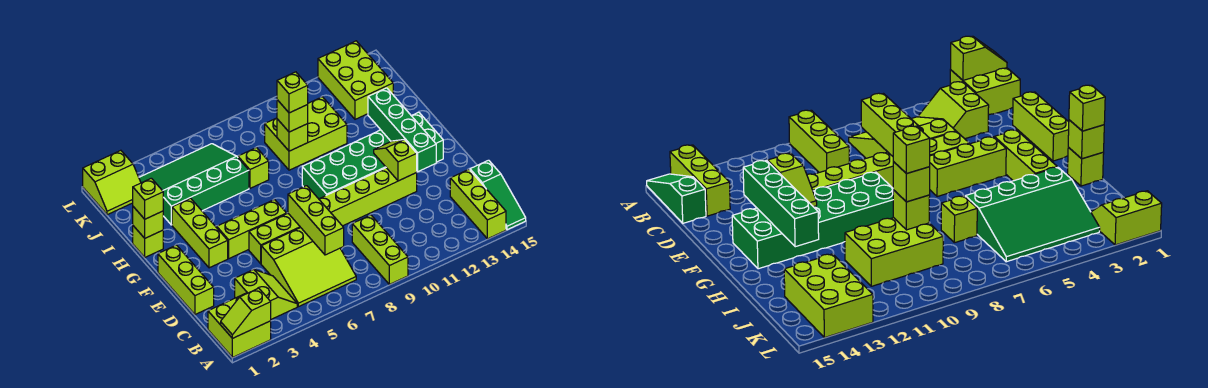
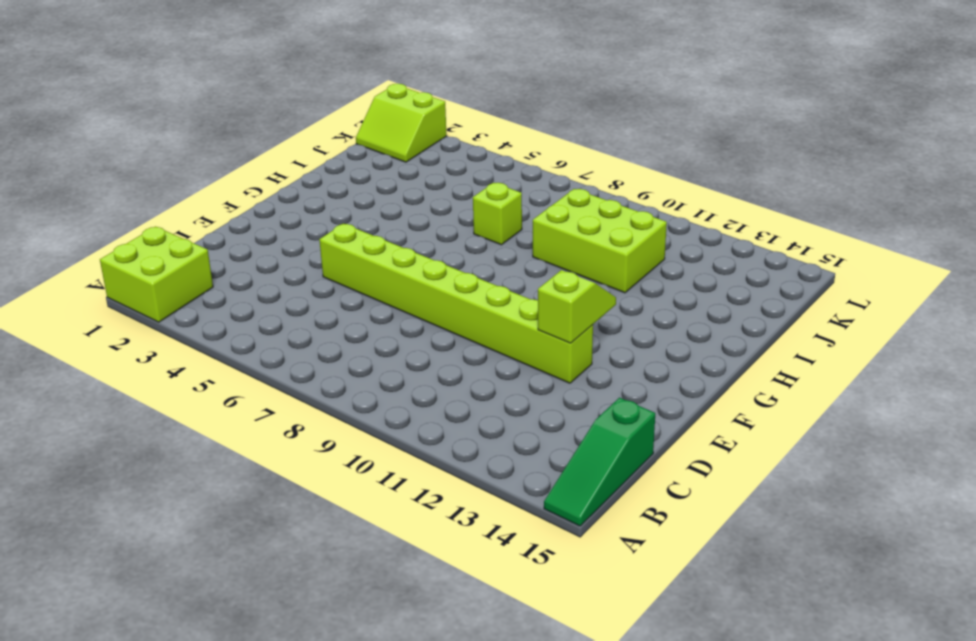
none -> lime brick A9:C9 level 1
none -> lime brick A14:C14 level 1
none -> lime slope B3:C4 level 1 top 3

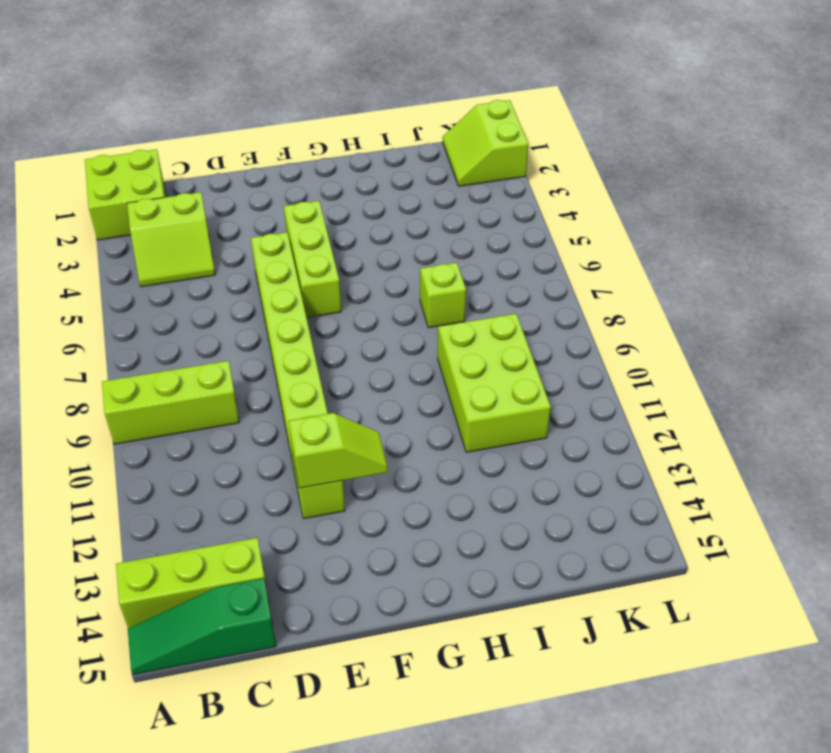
none -> lime slope B5:D7 level 1 top D
none -> lime brick D1:F1 level 1
none -> lime brick F3:H3 level 1

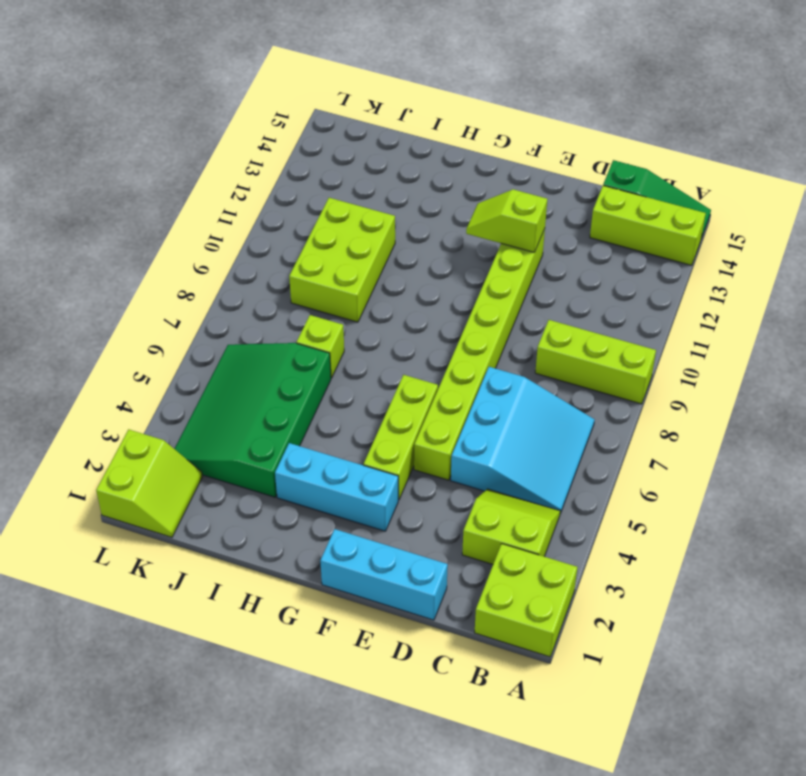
cyan slope B5:D7 level 1 top D -> lime slope B5:D7 level 1 top D
cyan brick D1:F1 level 1 -> lime brick D1:F1 level 1
cyan brick F3:H3 level 1 -> lime brick F3:H3 level 1
none -> green brick F9:G14 level 1
none -> lime brick H1 level 1
none -> lime brick J13:L14 level 1

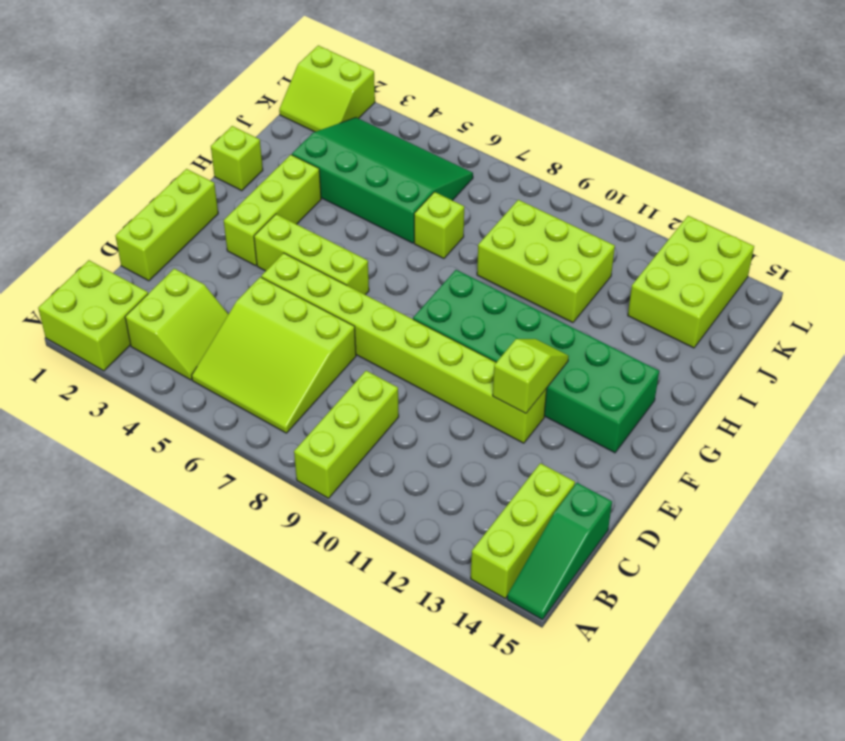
none -> lime slope A1:A2 level 2 top 2
none -> lime brick C7:E7 level 2
none -> green brick E13:H13 level 2

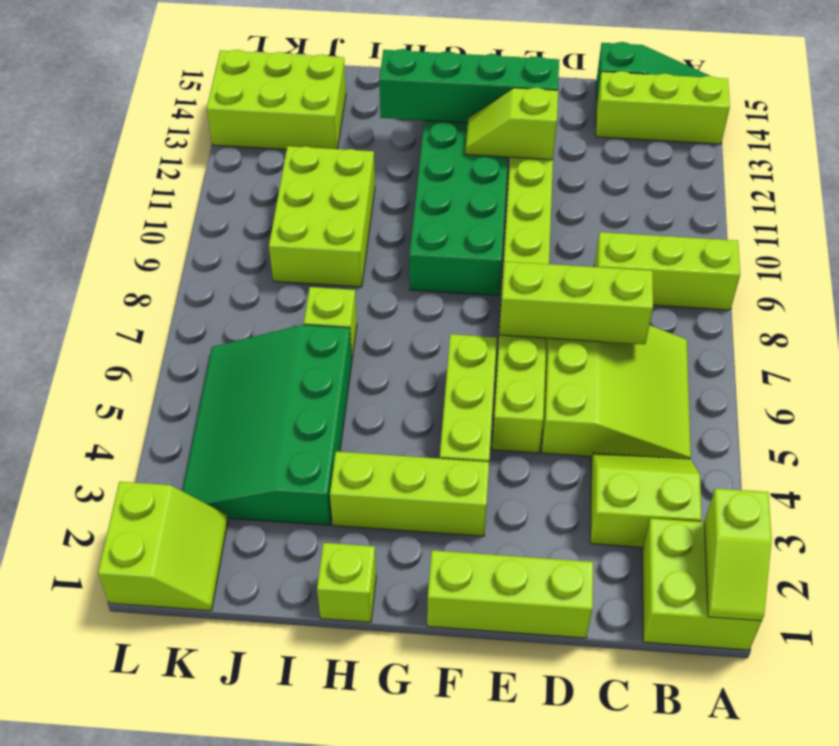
none -> lime brick H1 level 2
none -> lime brick I9 level 2
none -> lime brick H1 level 3

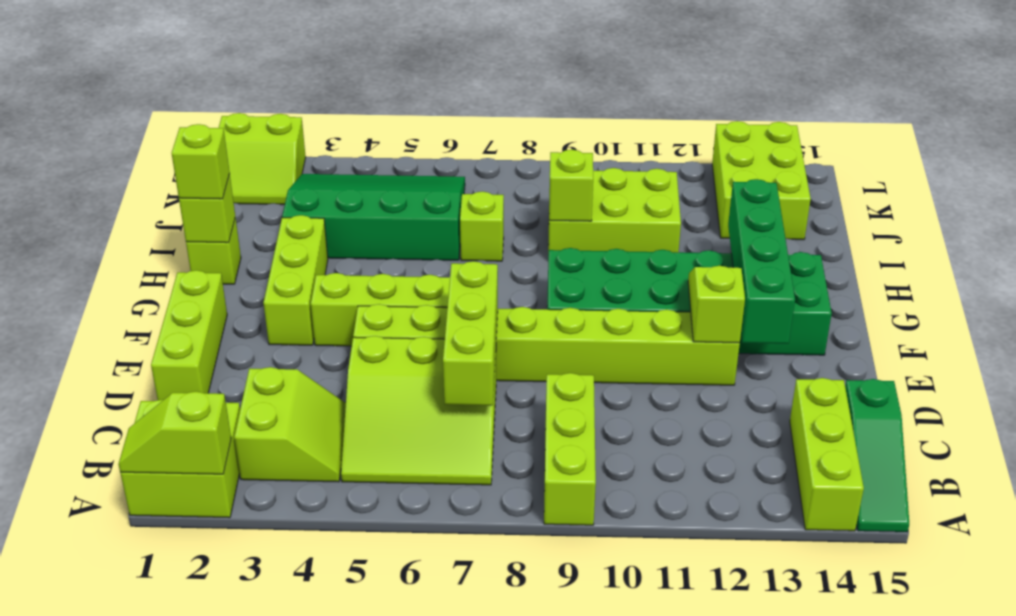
none -> lime brick I9 level 3
none -> lime brick I9 level 4

